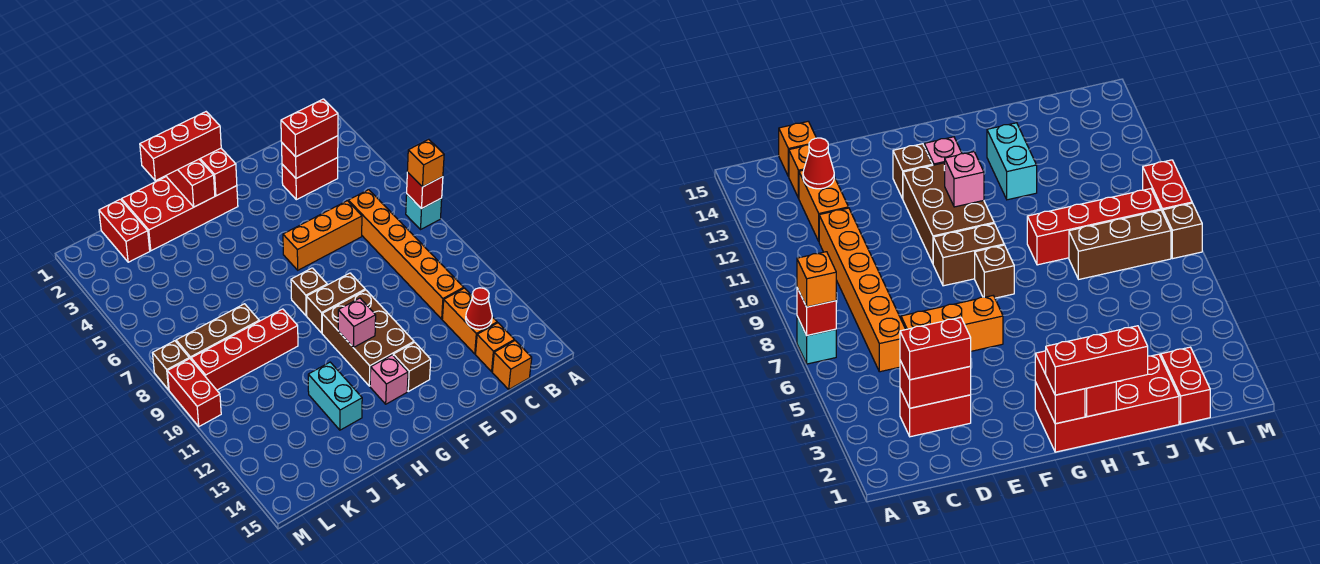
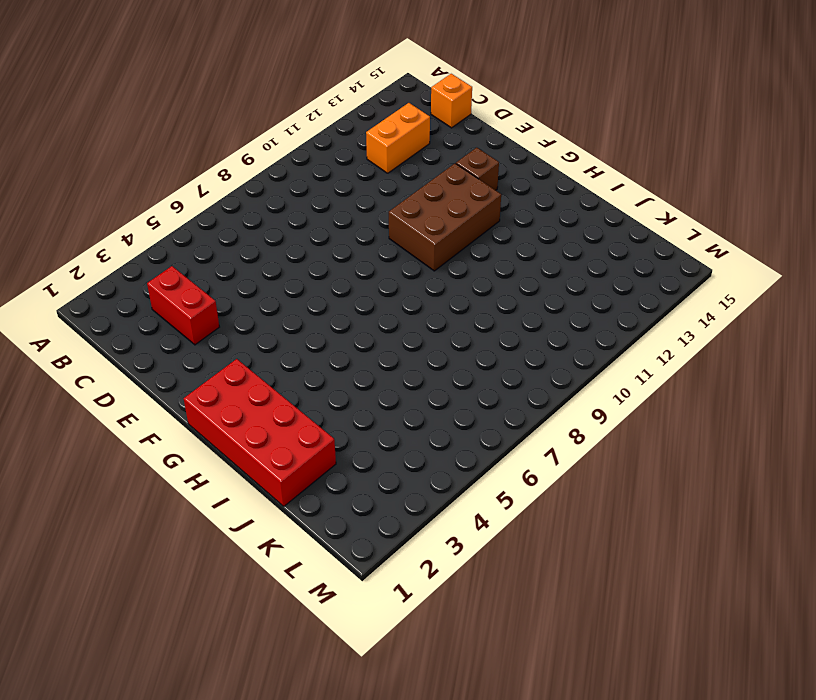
none -> cyan brick A7 level 1
none -> orange brick C6:C11 level 1
none -> orange brick C14 level 1

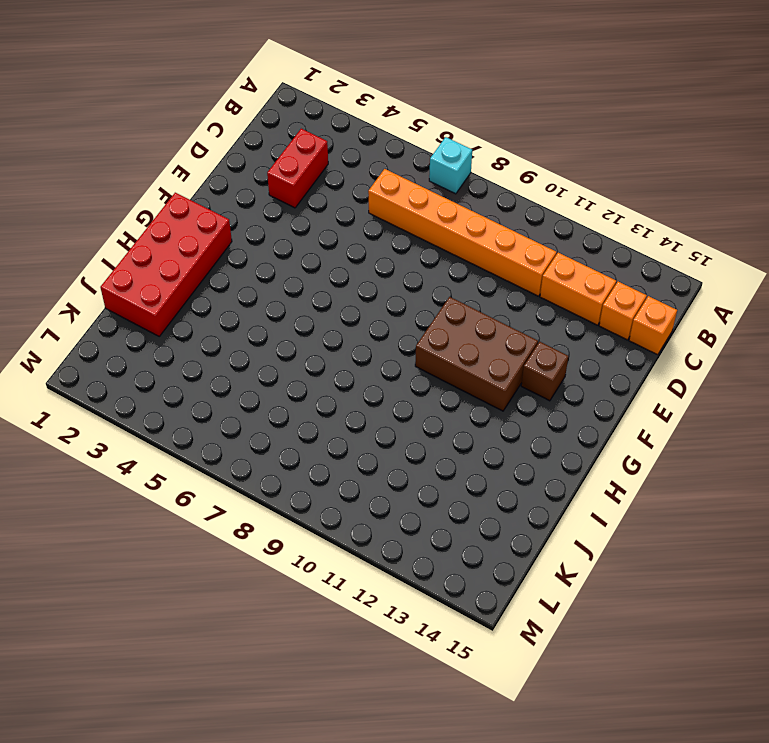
none -> orange brick D6:F6 level 1
none -> brown brick F9:G9 level 1
none -> brown brick G8 level 1

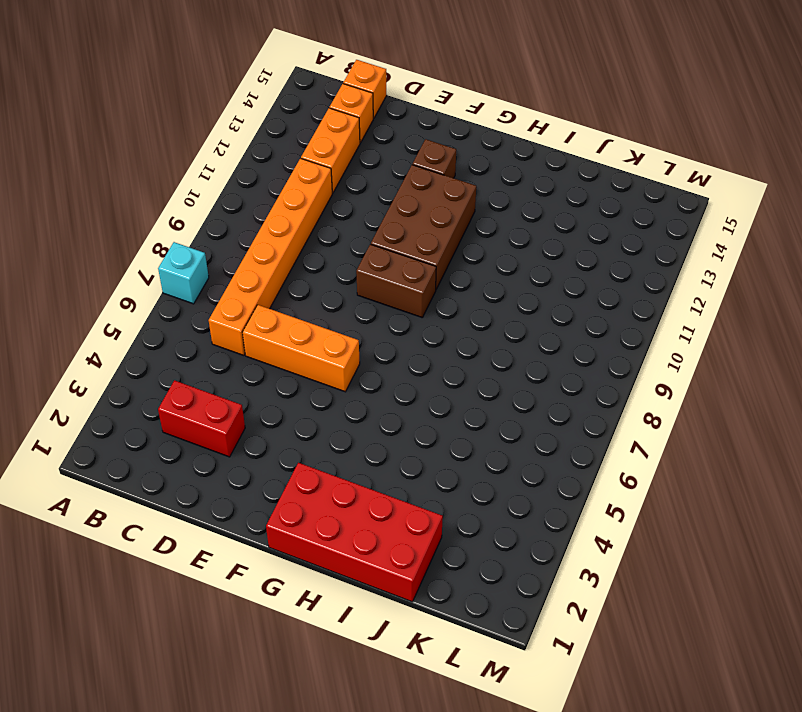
none -> brown brick G8 level 1
none -> pink brick G13 level 1
none -> red brick I9:L9 level 1

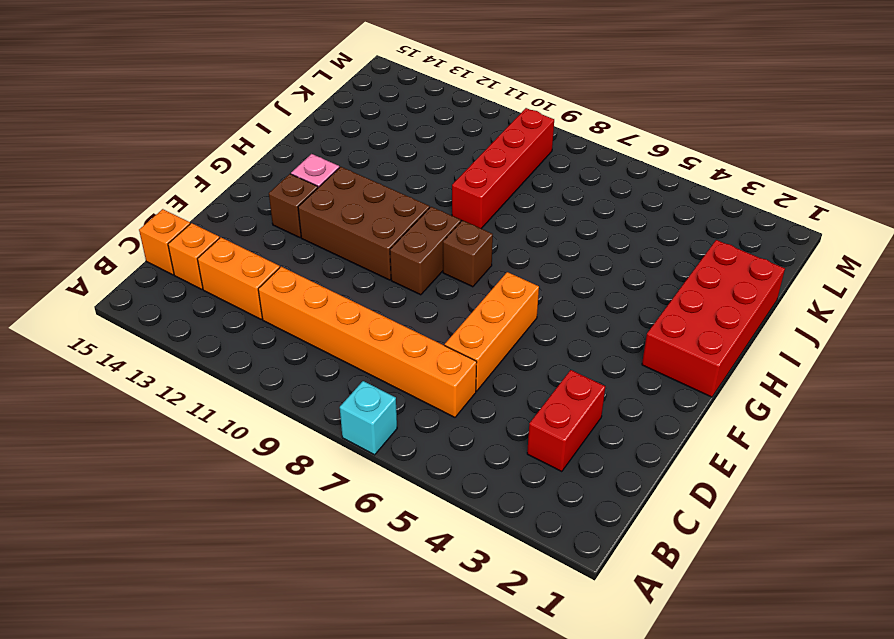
none -> cyan brick I12:I13 level 1
none -> brown brick J8:L8 level 1
none -> red brick K1:K2 level 1

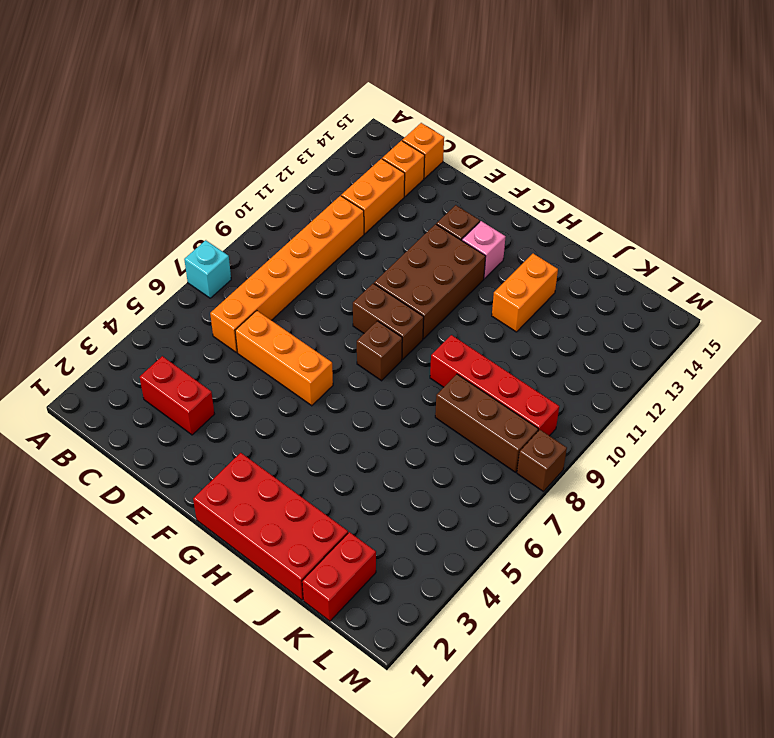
orange brick I12:I13 level 1 -> cyan brick I12:I13 level 1
none -> red brick M9:M10 level 1
none -> red brick A7 level 2
none -> red brick C3:D3 level 2

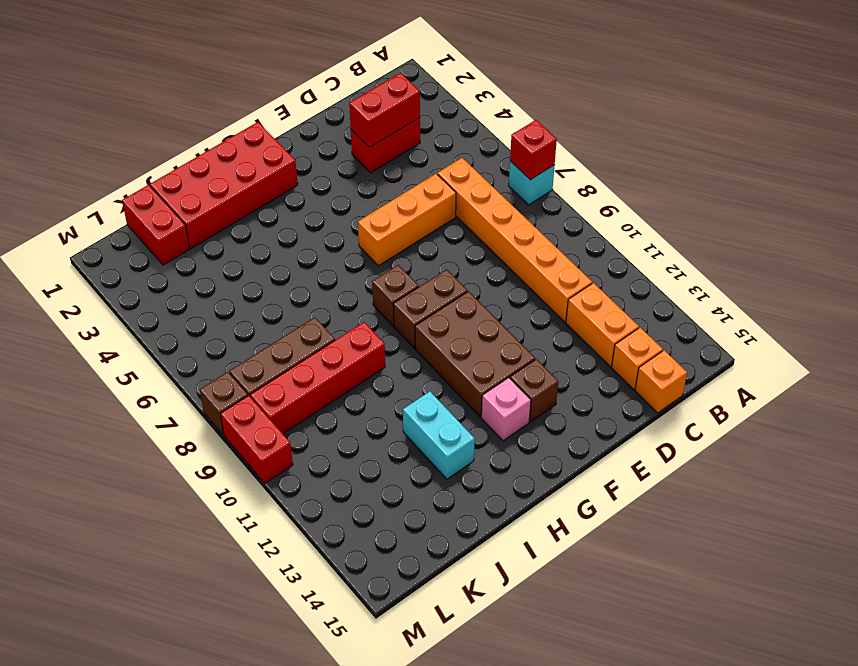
none -> red cone C13 level 2
none -> red brick G1:G2 level 2
none -> pink brick G11 level 2

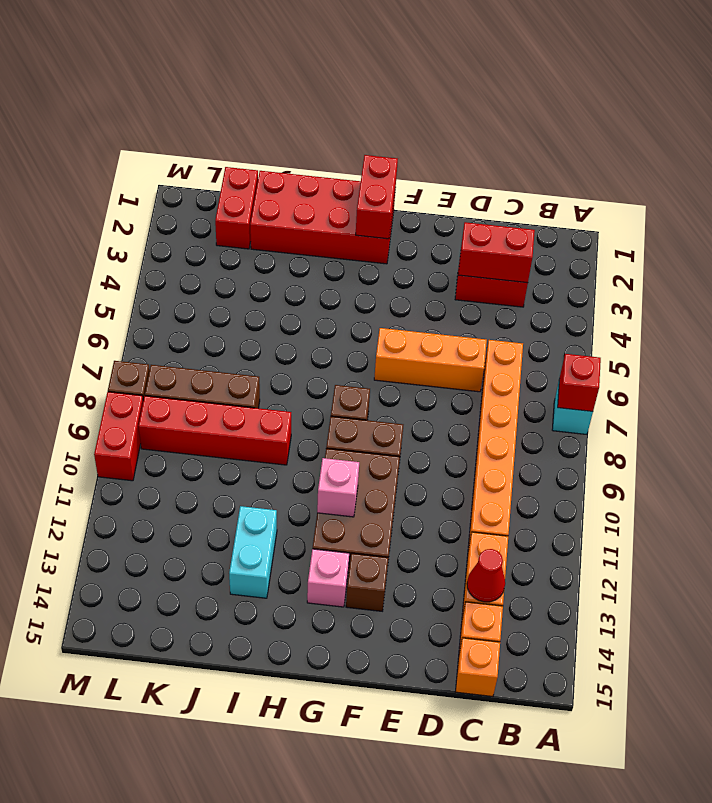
none -> red brick H1:H2 level 2
none -> orange brick A7 level 3
none -> red brick C3:D3 level 3

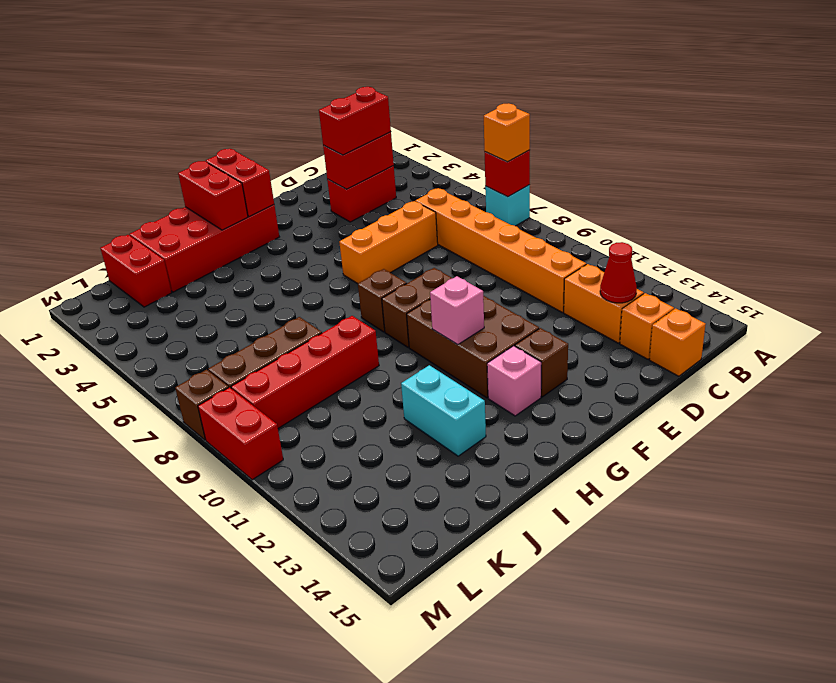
none -> red brick G1:I1 level 3

